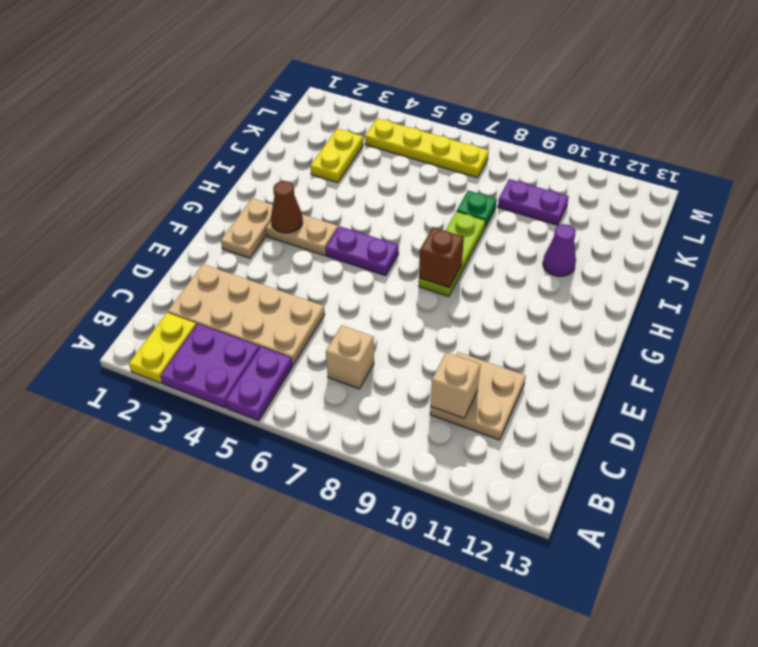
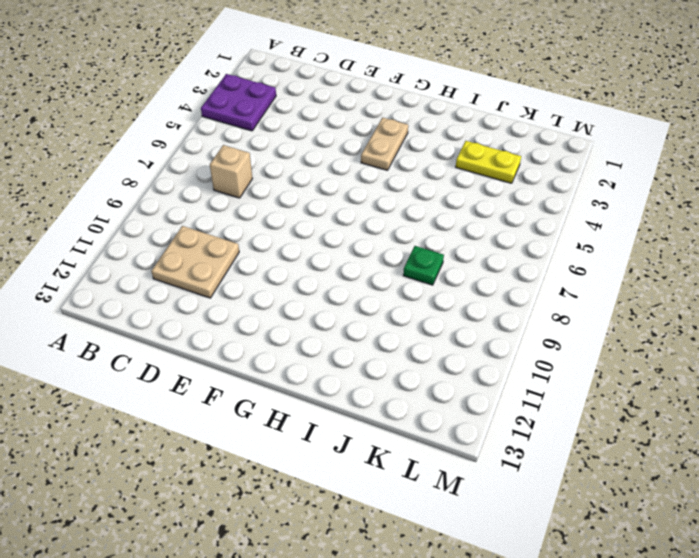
none -> yellow plate A2:B2 level 1
none -> purple plate A5:B5 level 1
none -> tan plate C2:D5 level 1

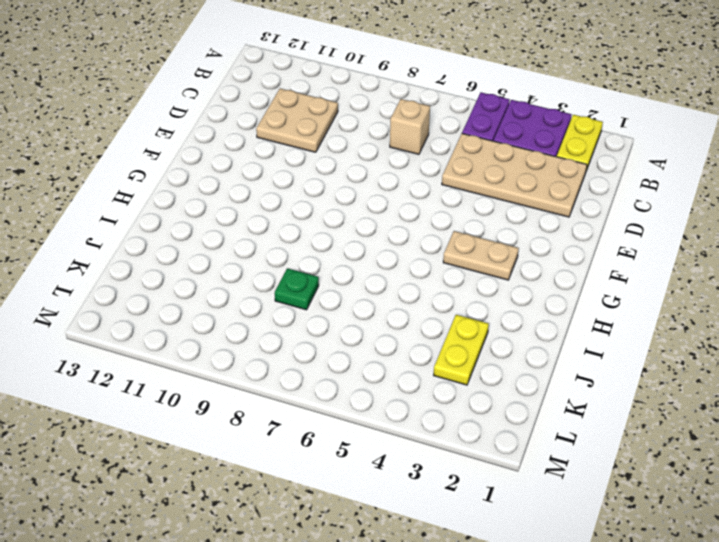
none -> tan plate F2:G2 level 1
none -> purple plate G5:G6 level 1
none -> lime plate G8:I8 level 1

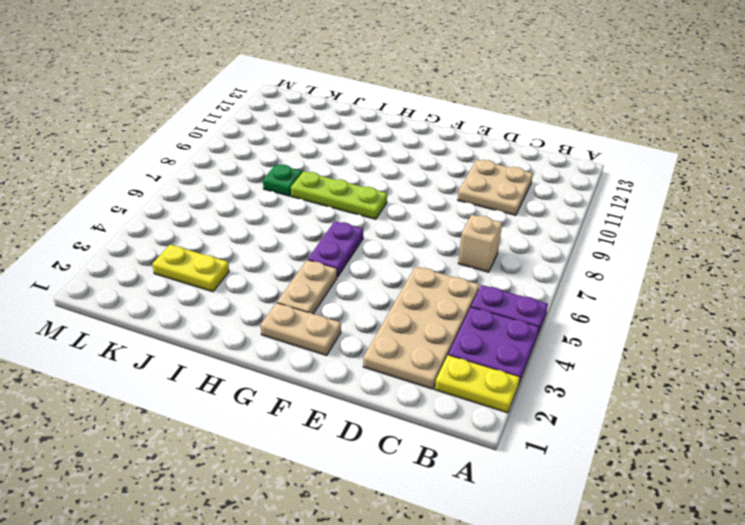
none -> purple cone I11 level 1
none -> purple plate K9:K10 level 1
none -> yellow plate L4:L7 level 1

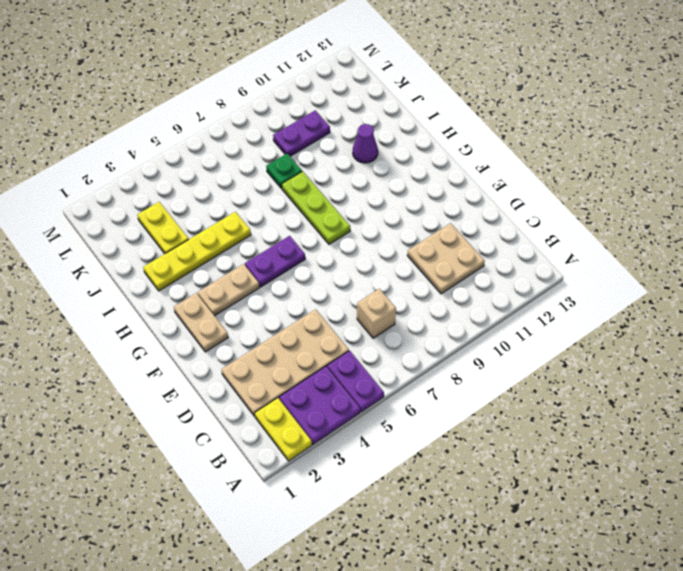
yellow plate I2:I5 level 1 -> yellow plate L4:L7 level 1
none -> tan brick C10 level 2
none -> brown cone G3 level 2
none -> brown brick G8 level 2

